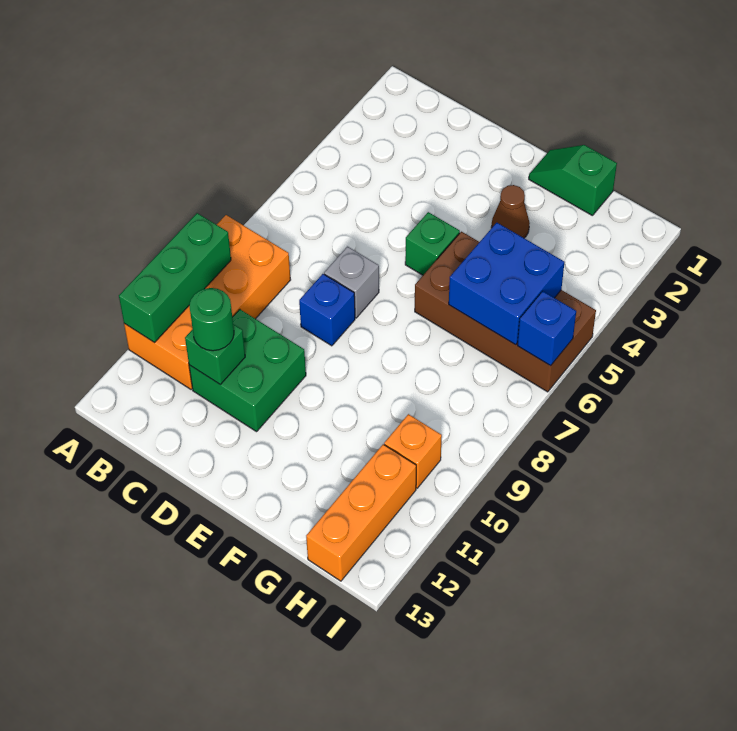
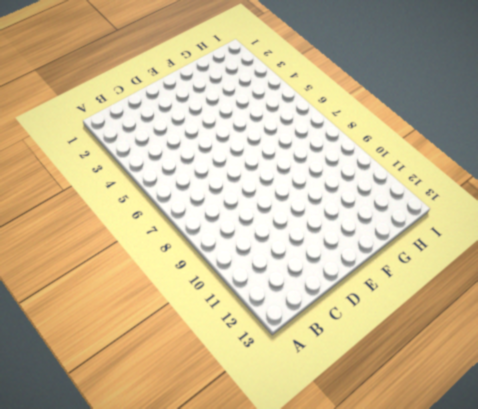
none -> orange brick A8:B11 level 1
none -> green brick C10:D11 level 1
none -> grey brick D7 level 1

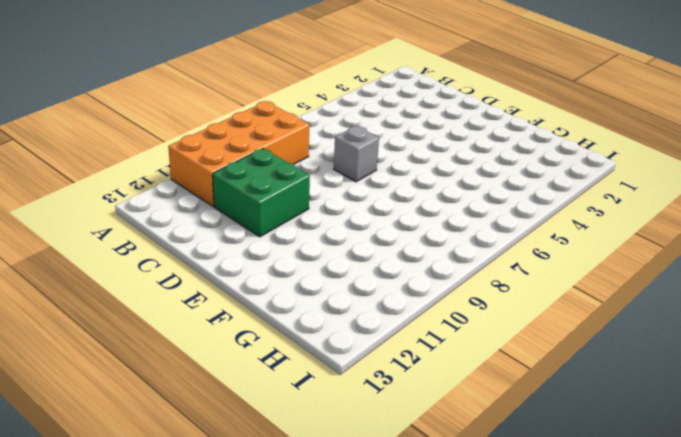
none -> blue brick D8 level 1
none -> green brick E5 level 1
none -> green slope F1:G1 level 1 top G

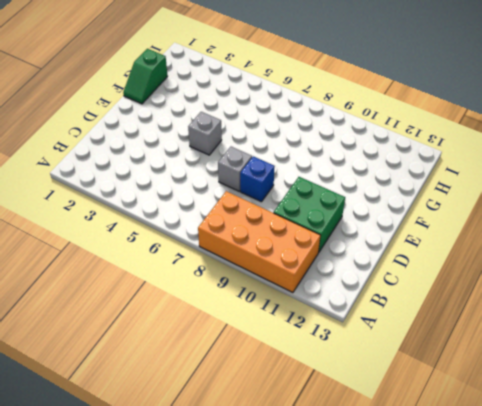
grey brick E5 level 1 -> green brick E5 level 1
none -> brown cone F3 level 1
none -> brown brick F5:I6 level 1
none -> orange brick H10 level 1

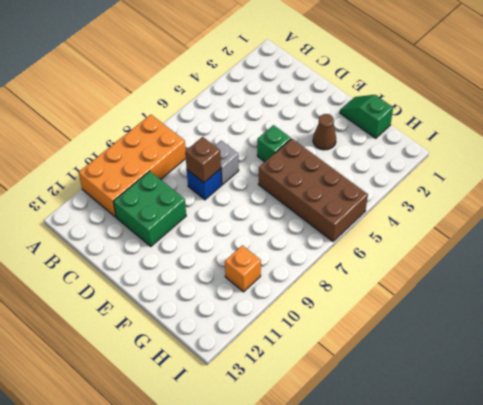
brown brick D8 level 2 -> none
none -> orange brick H11:H13 level 1
none -> green brick A9:A11 level 2
none -> green brick C11 level 2

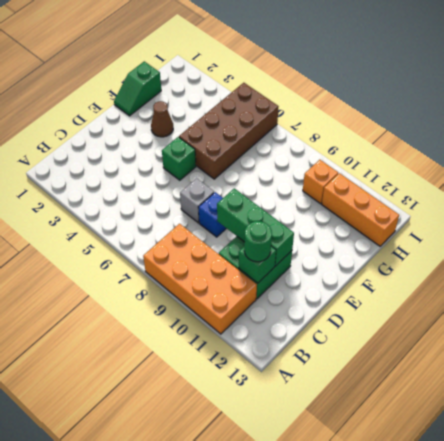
green brick D9:D11 level 2 -> green brick A9:A11 level 2
none -> blue brick G5:H6 level 2
none -> blue brick I6 level 2

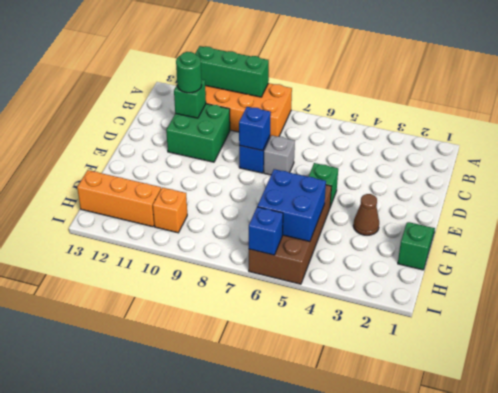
blue brick D8 level 2 -> none

